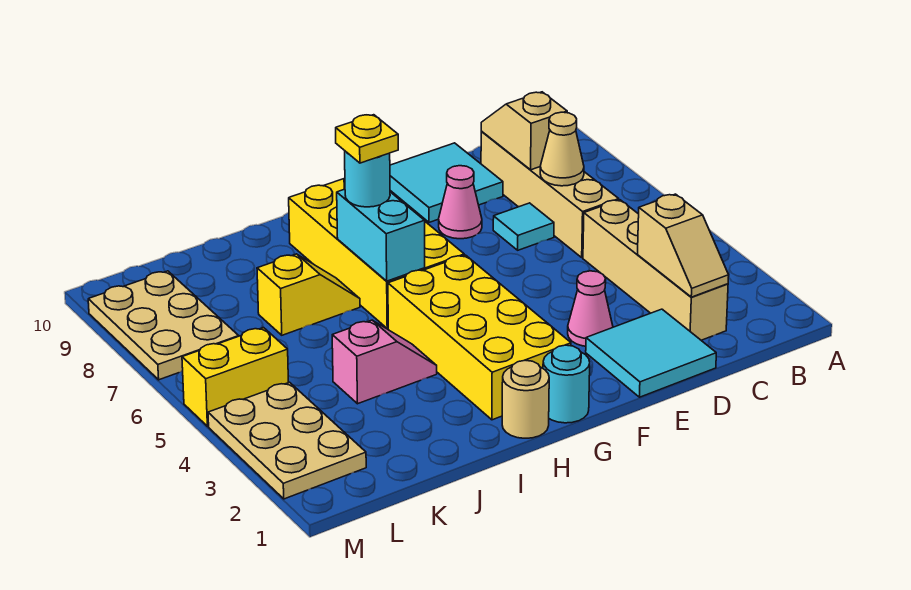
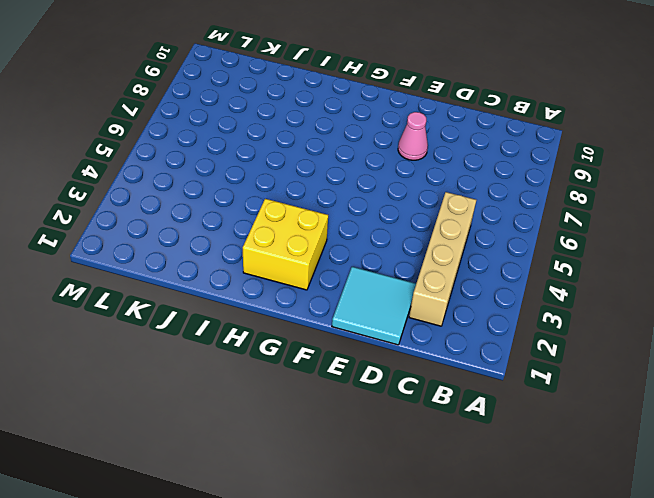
yellow brick G2:H3 level 1 -> yellow brick G2:H5 level 1
none -> tan brick C6:C9 level 1
none -> cyan tile D7 level 1
none -> cyan tile D9:E10 level 1

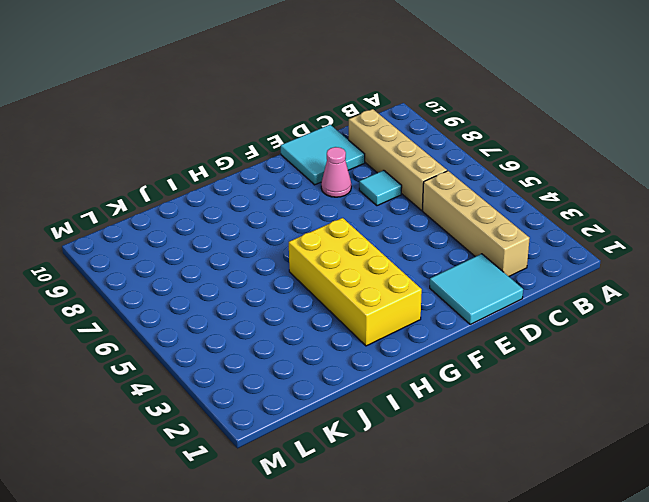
none -> pink cone E3 level 1
none -> cyan round brick G1 level 1
none -> yellow brick G6:H9 level 1

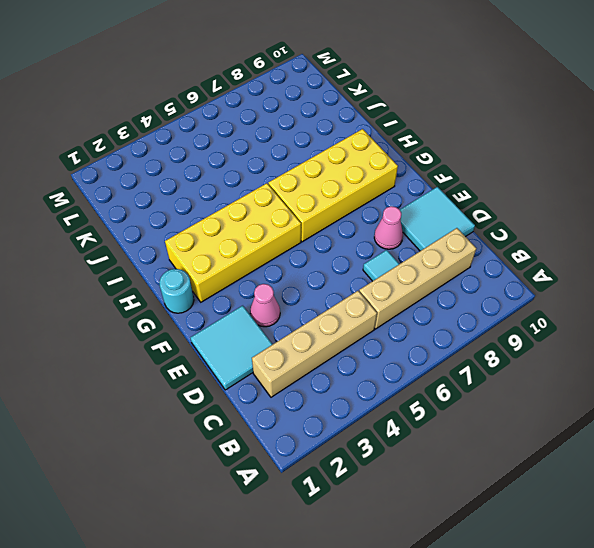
none -> tan round brick H1 level 1
none -> pink slope I4:J4 level 1 top J
none -> yellow slope I7:J7 level 1 top J

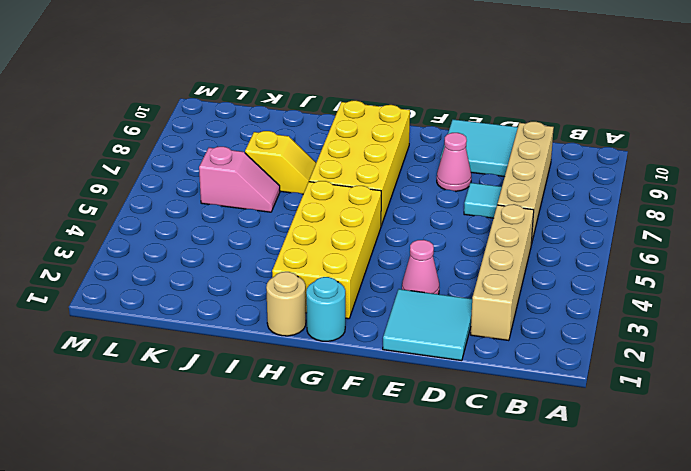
pink slope J6:K6 level 1 top K -> pink slope I4:J4 level 1 top J
none -> tan plate L2:M4 level 1
none -> yellow brick L5:M5 level 1
none -> tan plate L7:M9 level 1

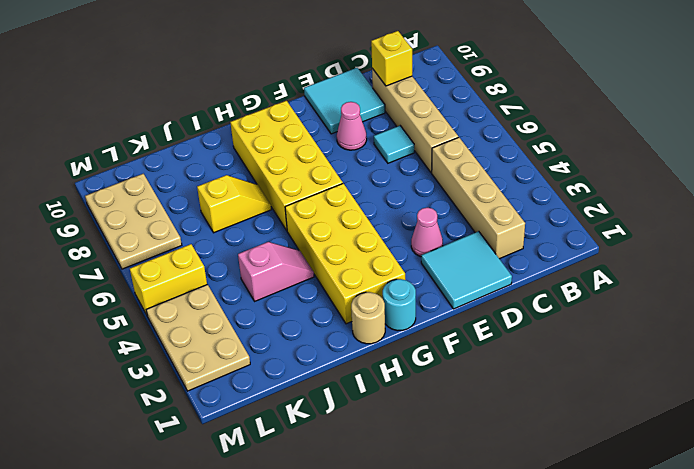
yellow brick C9 level 2 -> tan slope C8:C9 level 2 top 8
none -> tan slope C2:C3 level 2 top 3
none -> tan cone C7 level 2
none -> cyan brick H6:H7 level 2

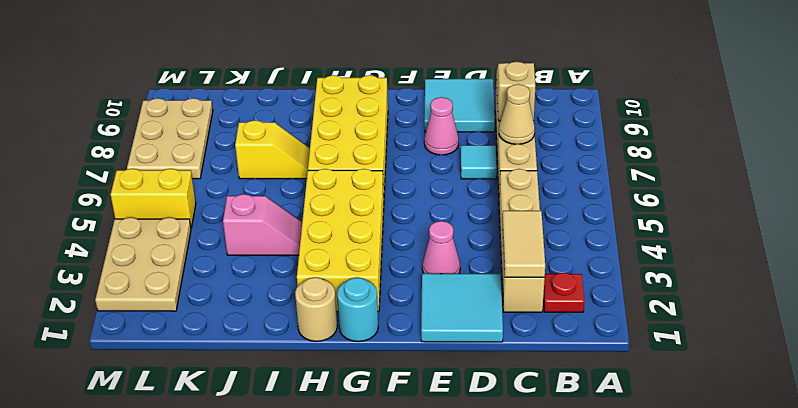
red plate B2 level 1 -> none
tan tile C2:C3 level 2 -> tan slope C2:C3 level 2 top 3
none -> cyan brick H6:H7 level 2
none -> cyan round brick H7 level 3
none -> yellow plate H7 level 4

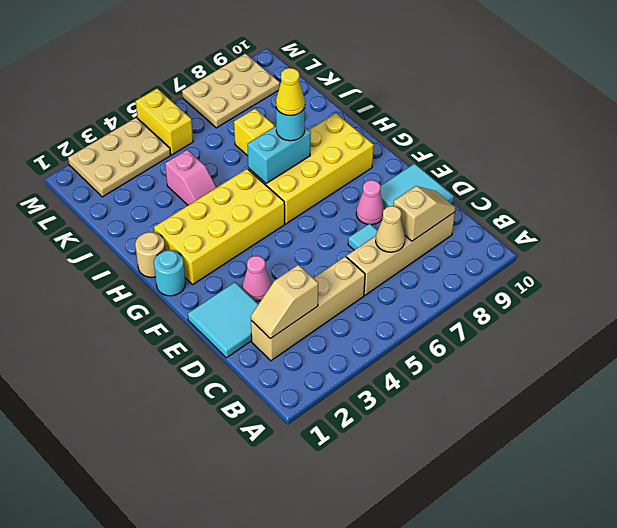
yellow cone H7 level 4 -> yellow plate H7 level 4

